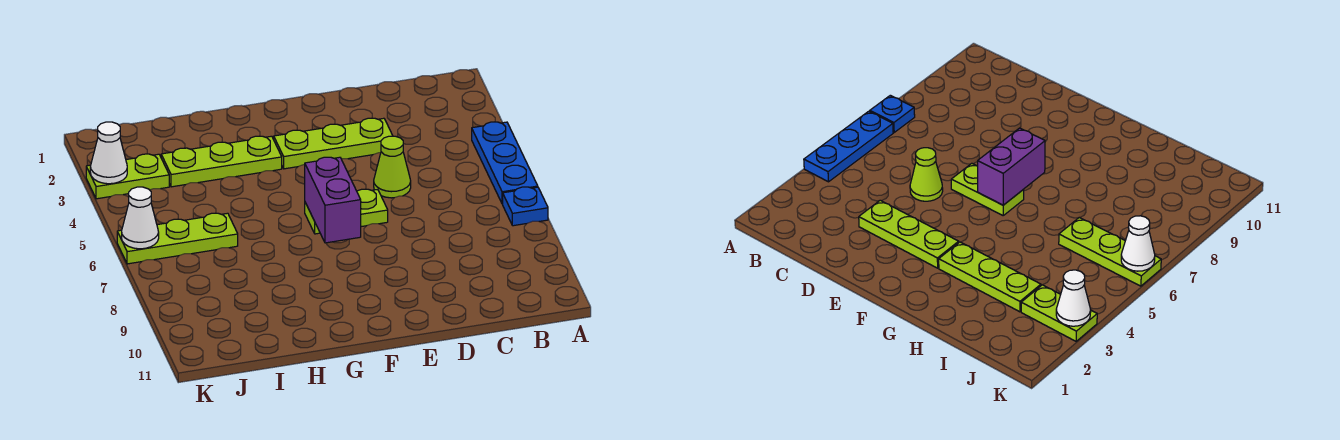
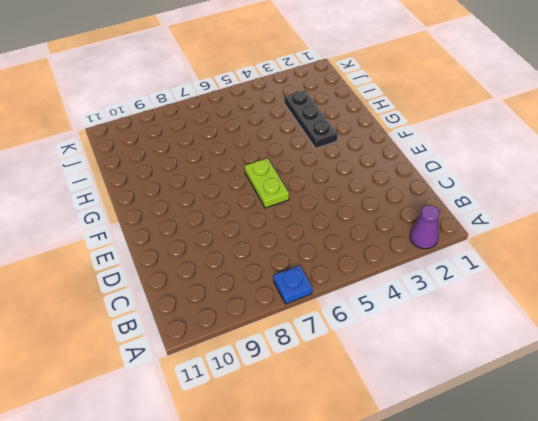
purple cone A2 level 1 -> none
black plate G3:I3 level 1 -> lime plate G3:I3 level 1
none -> blue plate A4:A6 level 1
none -> lime plate D3:F3 level 1

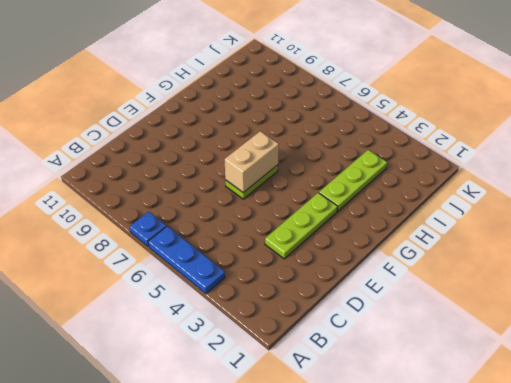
tan brick E6:F6 level 2 -> purple brick F6:F7 level 2
none -> lime cone D5 level 1
none -> lime plate I6:K6 level 1

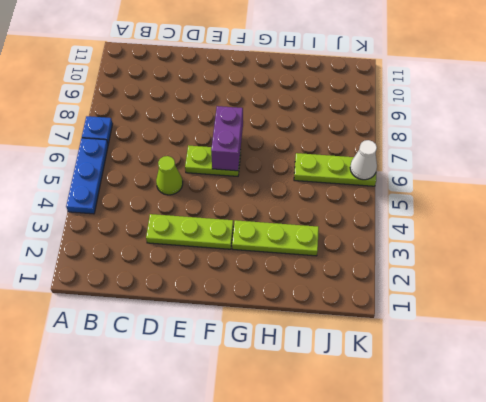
none -> lime plate J3:K3 level 1
none -> white cone K3 level 2

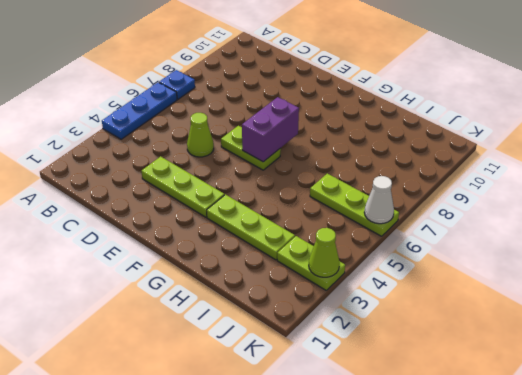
lime cone K3 level 2 -> white cone K3 level 2

